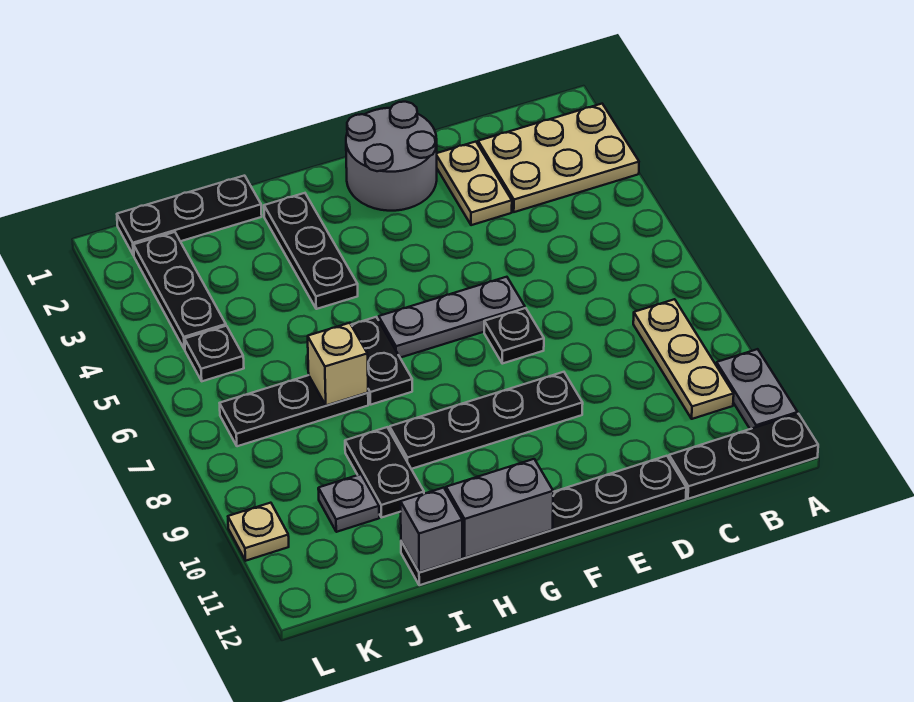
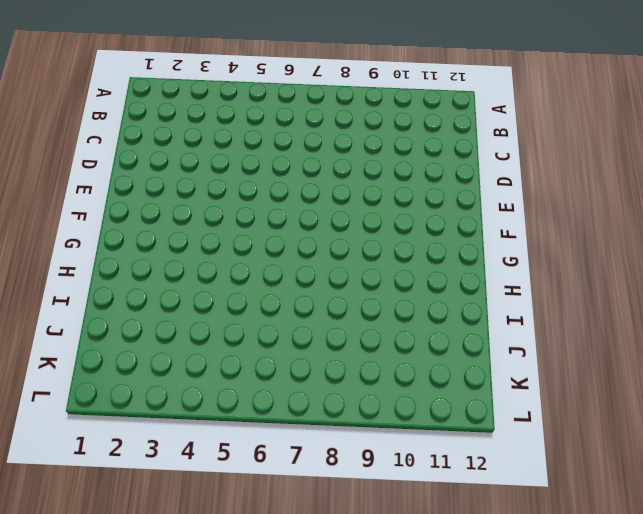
none -> tan plate A2:C3 level 1
none -> grey plate A10:A11 level 1
none -> black plate A12:C12 level 1

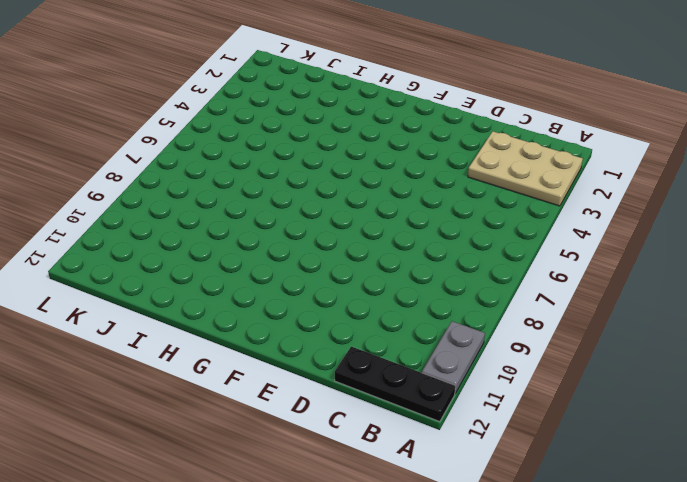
none -> tan plate B8:B10 level 1
none -> tan plate D2:D3 level 1
none -> black plate D12:I12 level 1

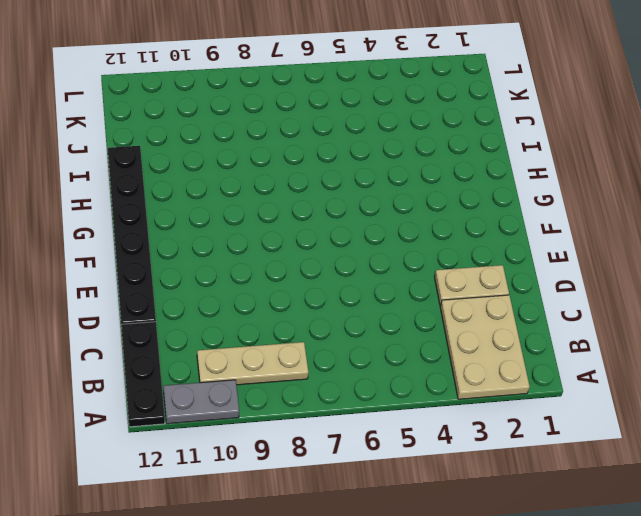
none -> grey round brick E1:F2 level 1
none -> grey plate E6:G6 level 1
none -> black plate E7 level 1

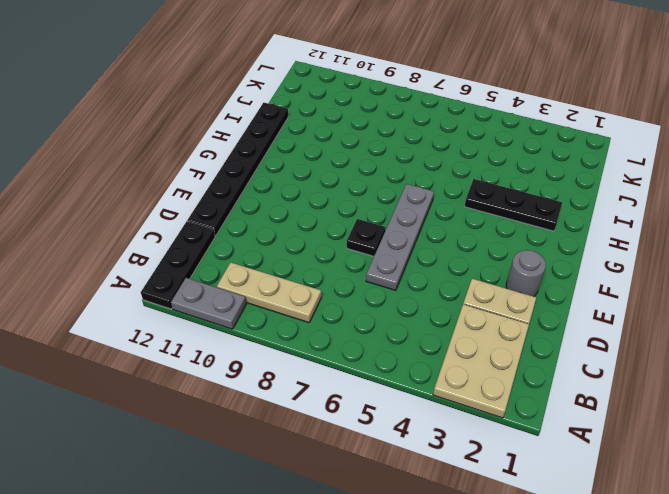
grey plate D6:G6 level 1 -> grey plate E6:G6 level 1
grey round brick E2 level 1 -> grey round brick E1:F2 level 1
none -> black plate E9:H9 level 1
none -> black plate H6:H7 level 1
none -> black plate I1:K1 level 1

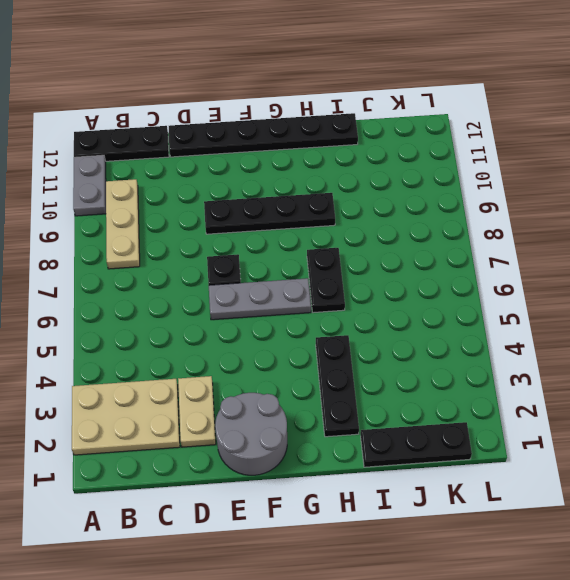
none -> black plate I7:K7 level 1
none -> black plate I9:I10 level 1
none -> grey plate J10 level 1

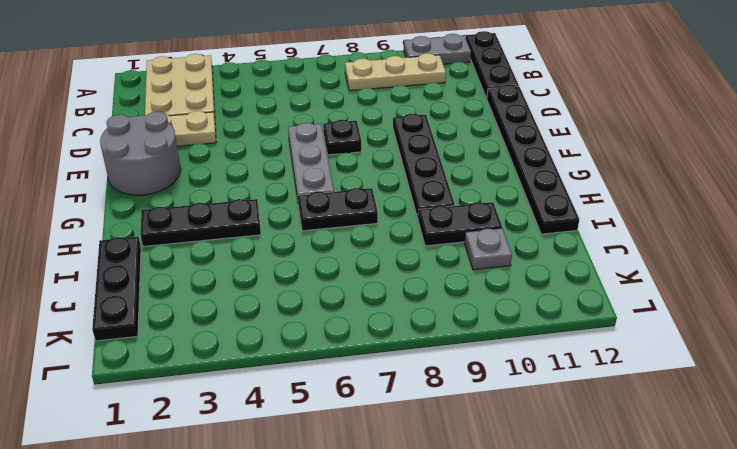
none -> black plate I7:K7 level 1
none -> black plate K2:K4 level 1
none -> black plate K5 level 1

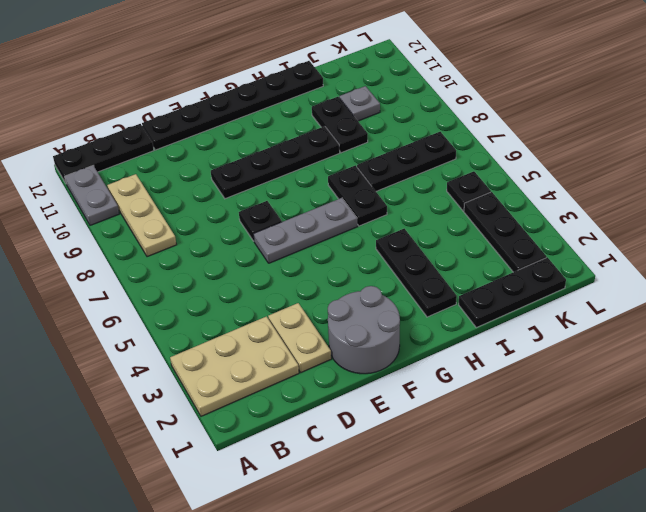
none -> tan plate L10 level 1
none -> grey brick G12:H12 level 2
none -> tan brick I7 level 2

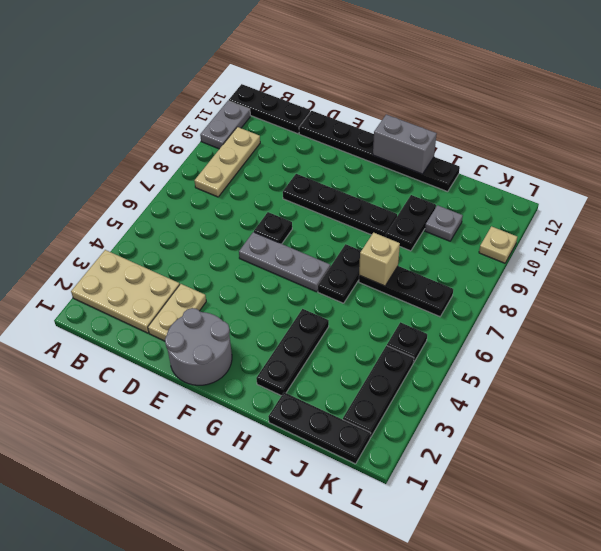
none -> grey brick I12 level 2

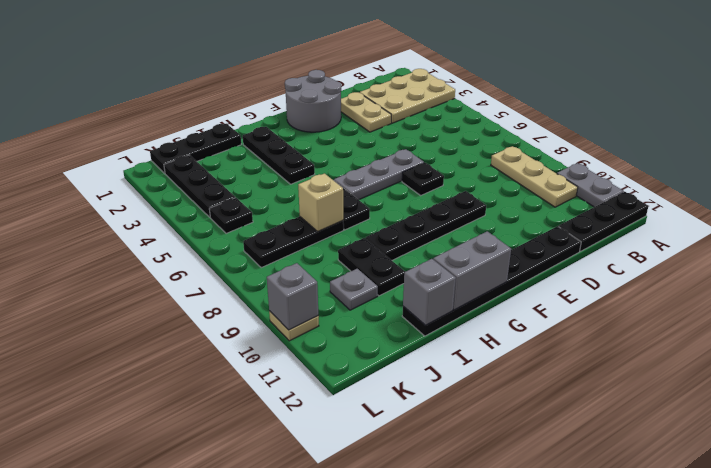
grey brick L10 level 2 -> none

